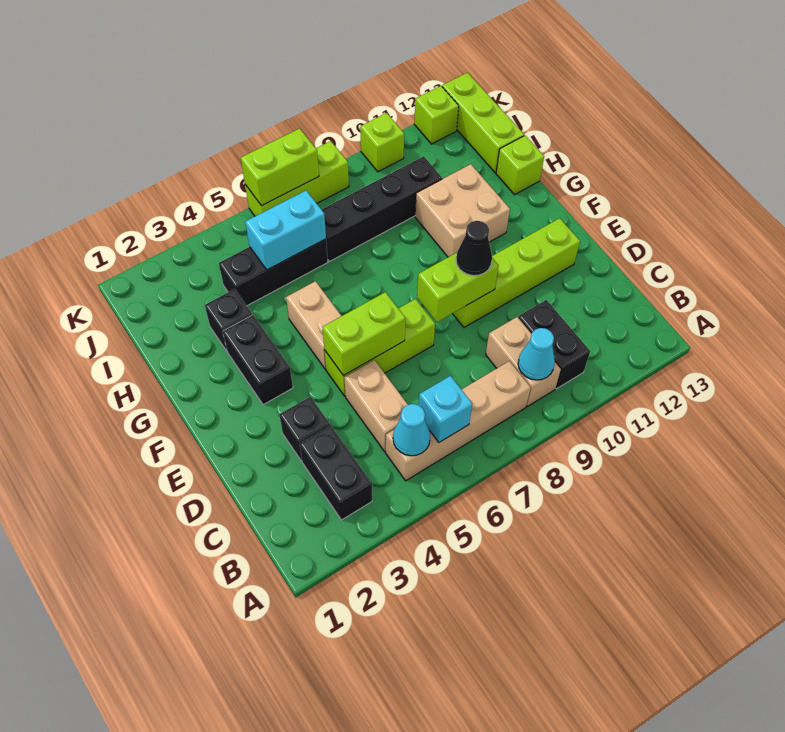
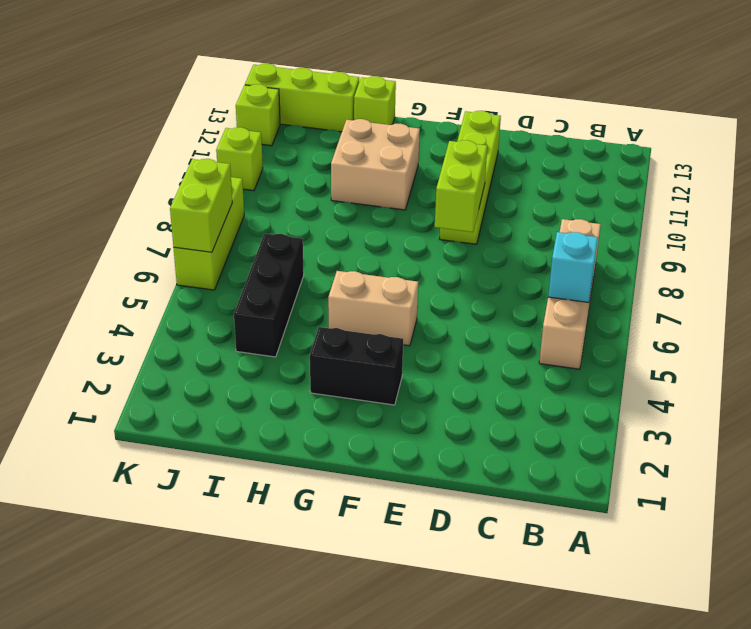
none -> black brick B3:C3 level 1
none -> tan brick B9:C9 level 1
none -> black brick B10:C10 level 1

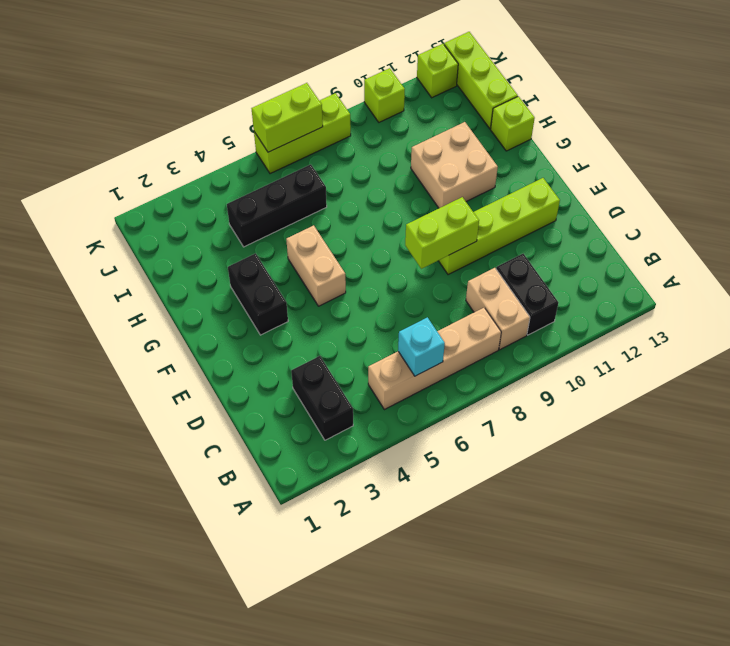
none -> tan brick C5:D5 level 1
none -> black brick D3 level 1
none -> lime brick E5:E7 level 1

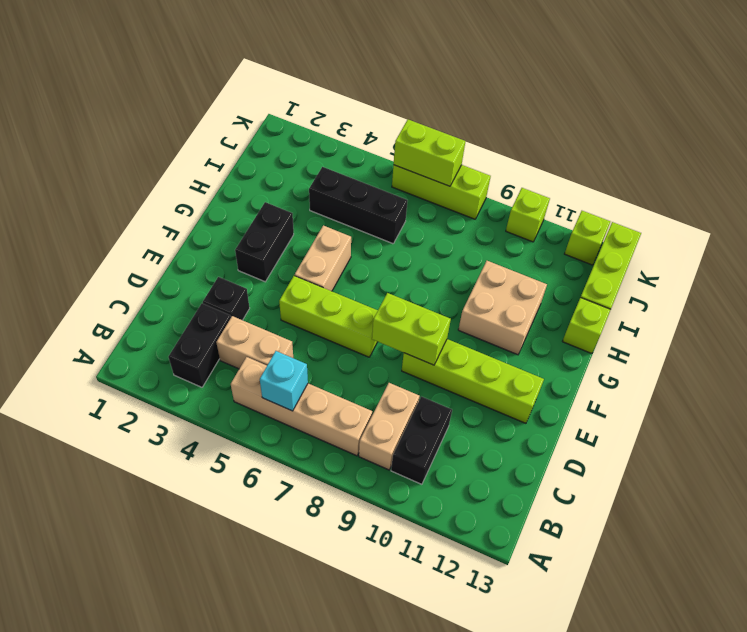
tan brick C4:C5 level 1 -> tan brick C5:D5 level 1
none -> black brick H3 level 1
none -> black brick I7:I10 level 1
none -> cyan cone B5 level 2

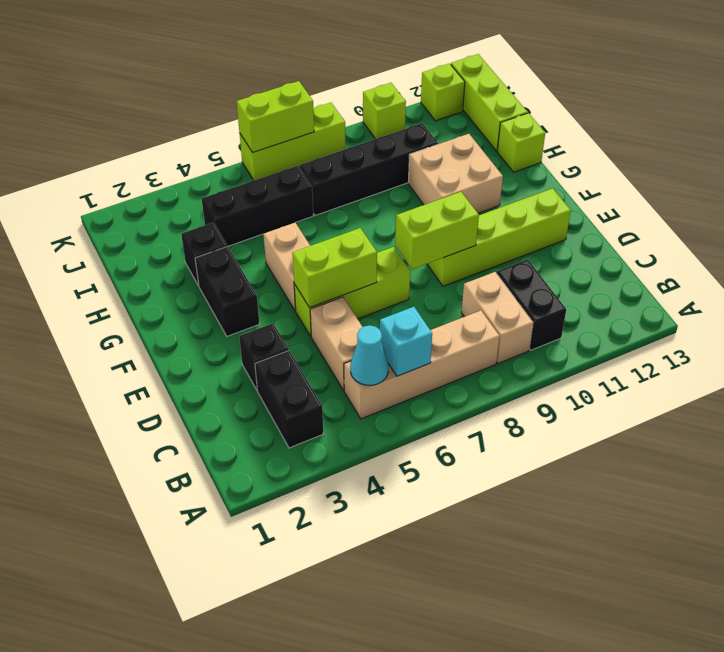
none -> cyan cone B9 level 2
none -> cyan brick I5:I6 level 2
none -> black cone E9 level 3

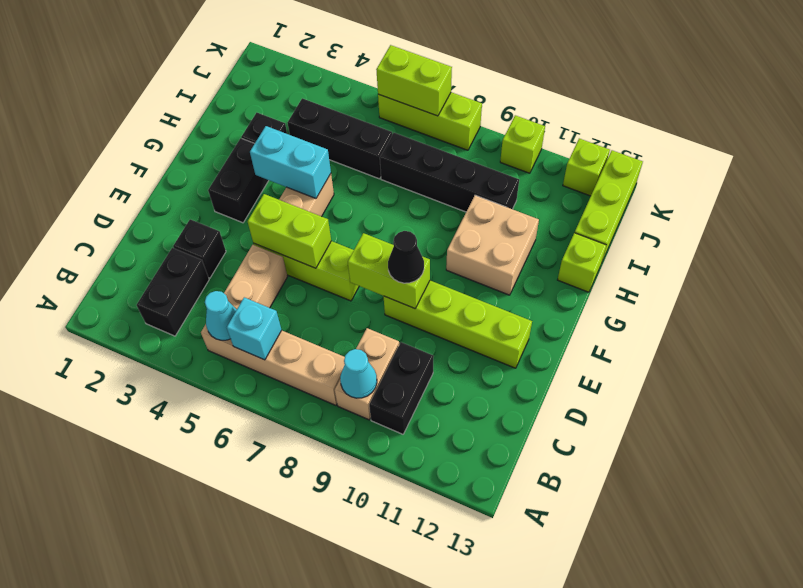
cyan brick G4:G5 level 2 -> cyan brick I5:I6 level 2

